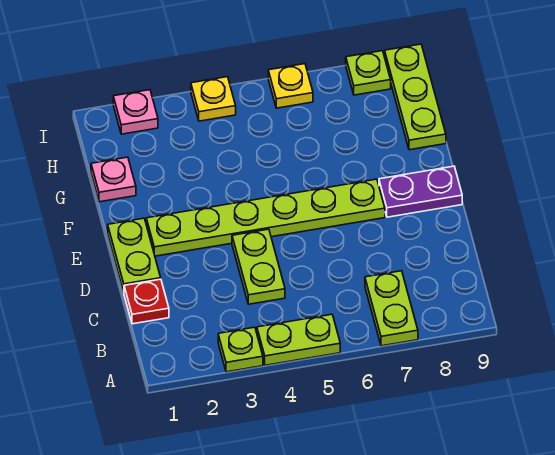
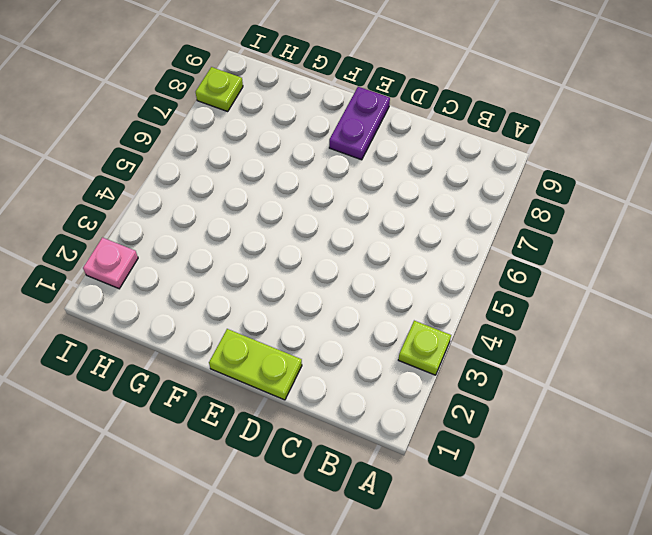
none -> lime plate A4:A5 level 1
none -> lime plate A7:B7 level 1
none -> red plate C1 level 1

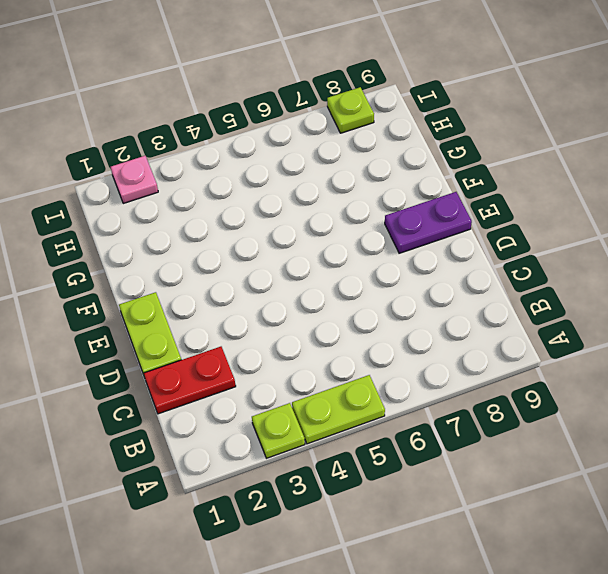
red plate C1:C2 level 1 -> red plate C1 level 1
none -> lime plate A7:B7 level 1
none -> lime plate C4:D4 level 1
none -> lime plate E2:E7 level 1

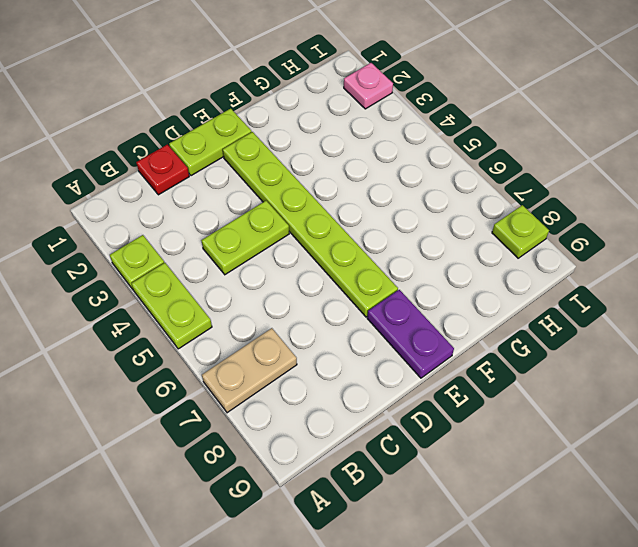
tan plate A7:B7 level 1 -> lime plate A7:B7 level 1
none -> pink plate G1 level 1
none -> lime plate G9:I9 level 1
none -> yellow plate I4 level 1

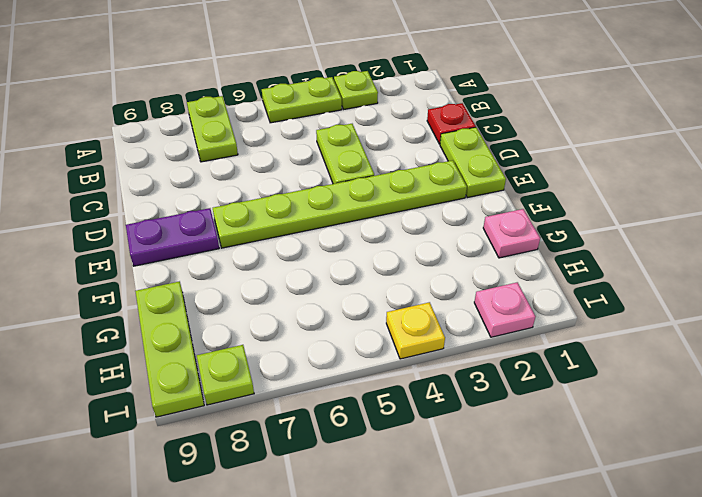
none -> yellow plate I6 level 1

